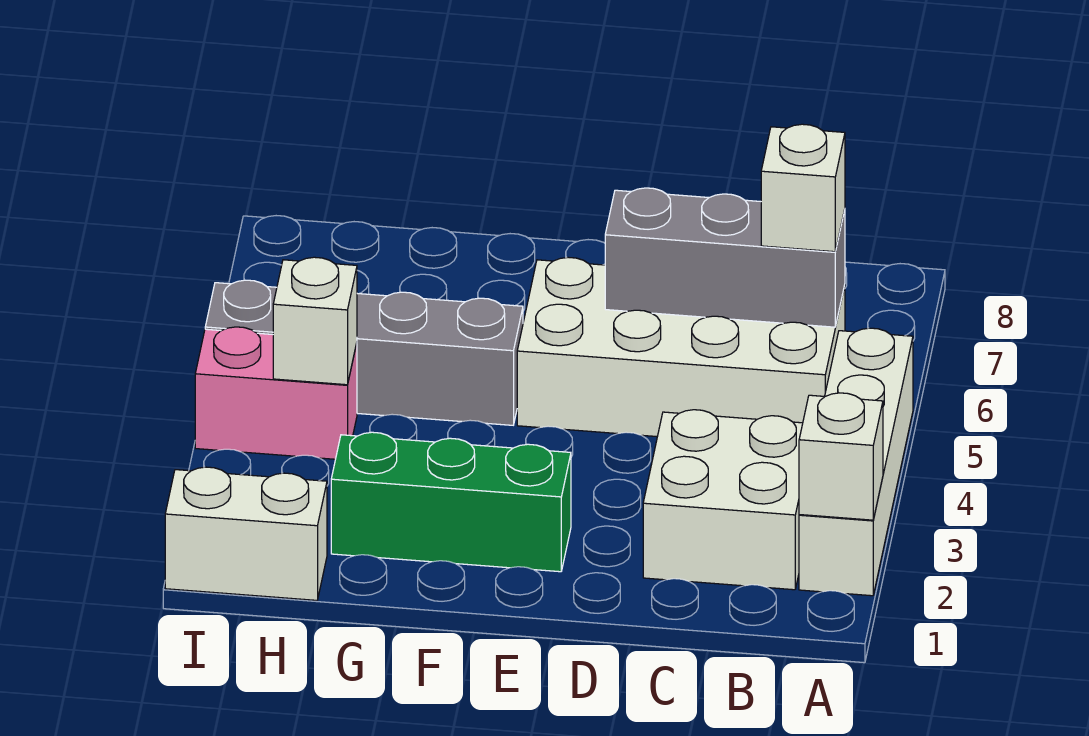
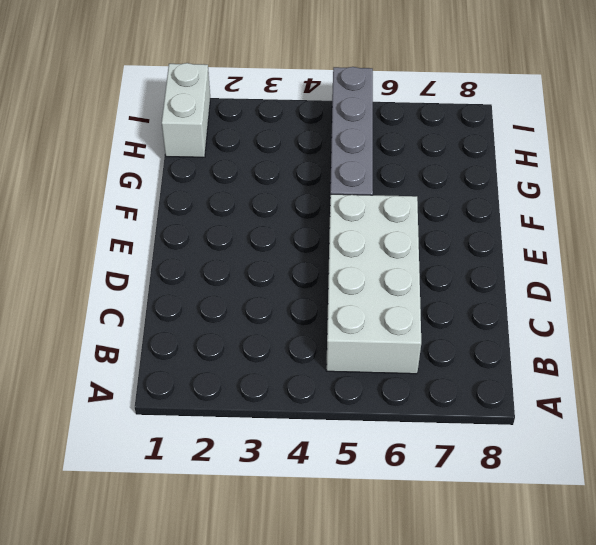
none -> white brick A2:A5 level 1
none -> white brick B2:C3 level 1

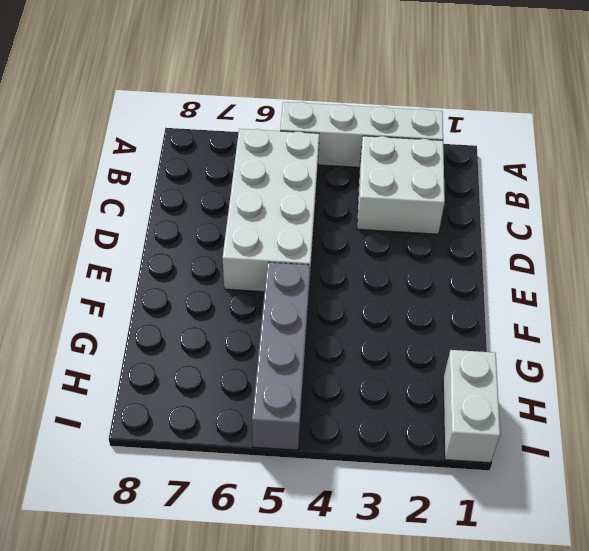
none -> green brick E2:G2 level 1
none -> pink brick H4:I4 level 1

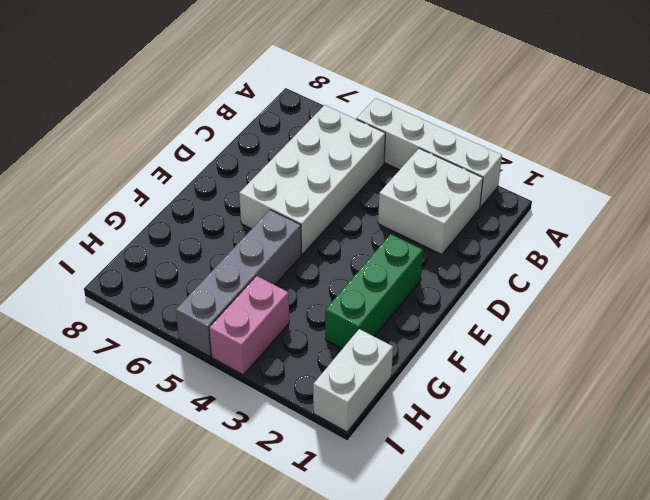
none -> white brick A2 level 2
none -> grey brick B6:D6 level 2

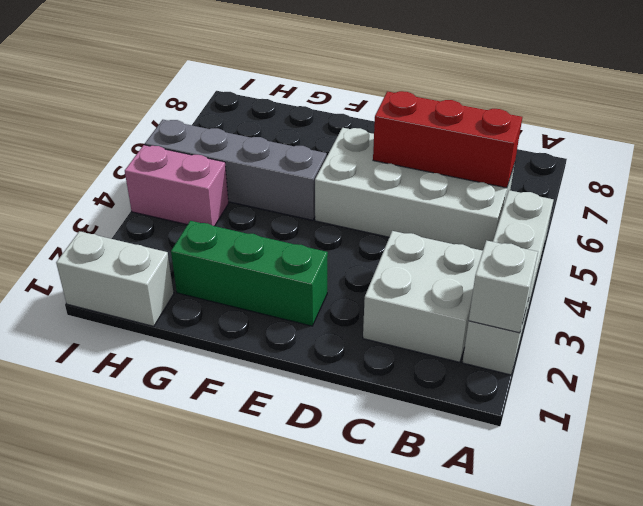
red brick B6:D6 level 2 -> grey brick B6:D6 level 2
none -> white brick H4 level 2
none -> white brick B6 level 3

